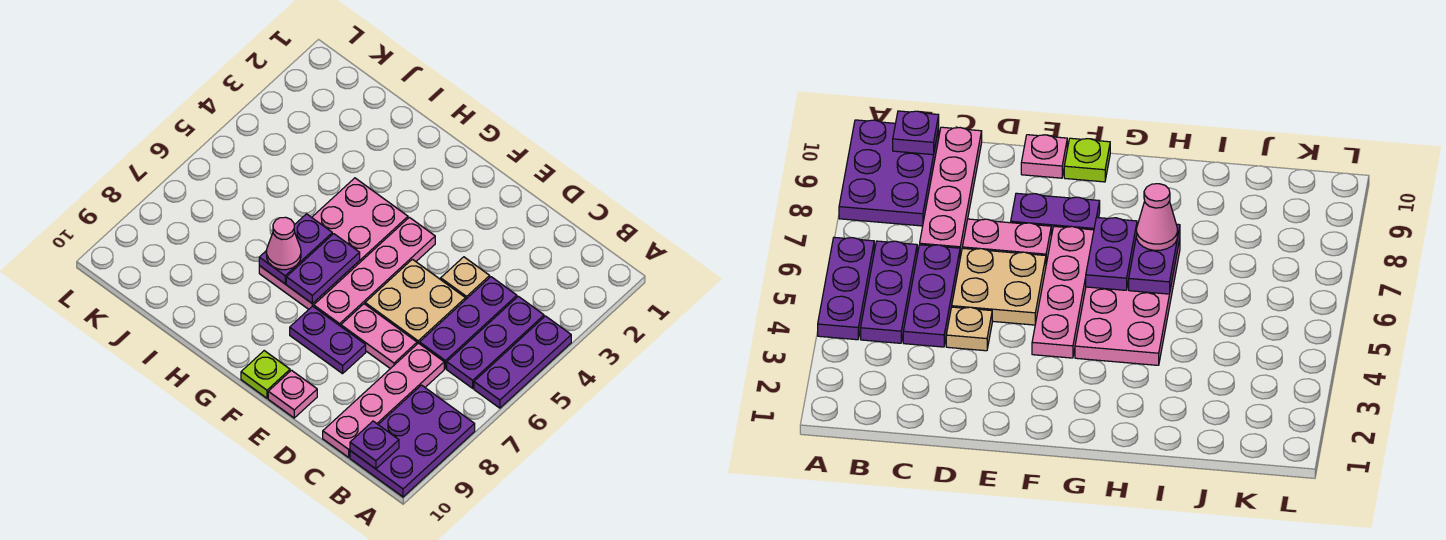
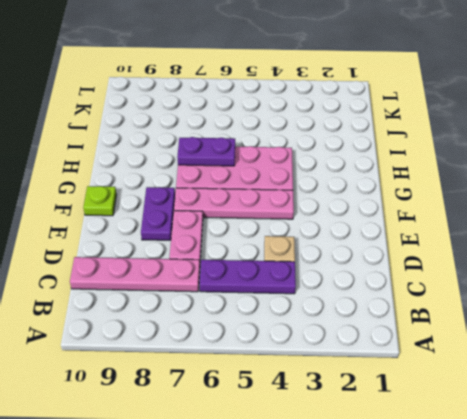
none -> purple plate A4:A6 level 1
none -> purple plate A8:B10 level 1
none -> purple plate B4:B6 level 1

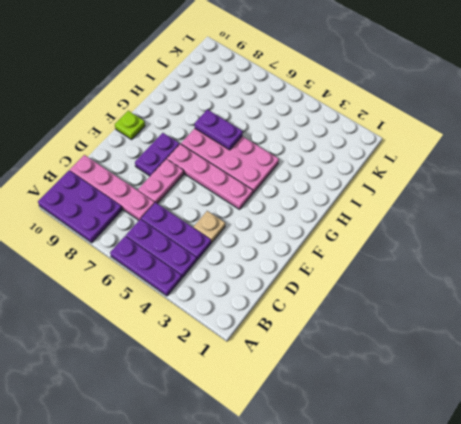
none -> tan plate D5:E6 level 1
none -> pink plate E10 level 1
none -> purple plate B10 level 2

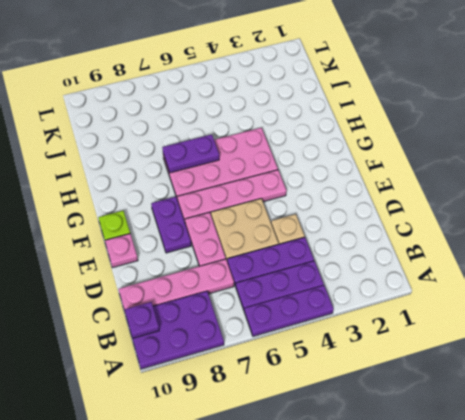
none -> purple plate G6:G7 level 2
none -> pink cone H7 level 3

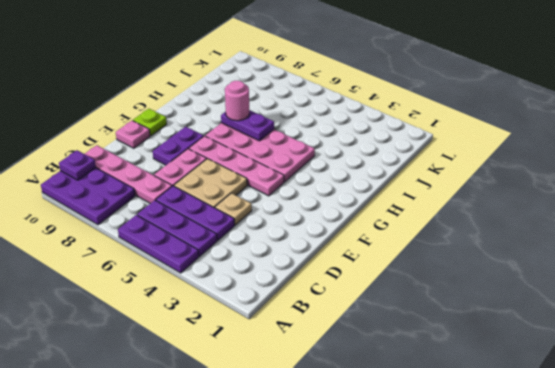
pink round brick H7 level 3 -> pink cone H7 level 3
none -> purple plate G6:G7 level 2

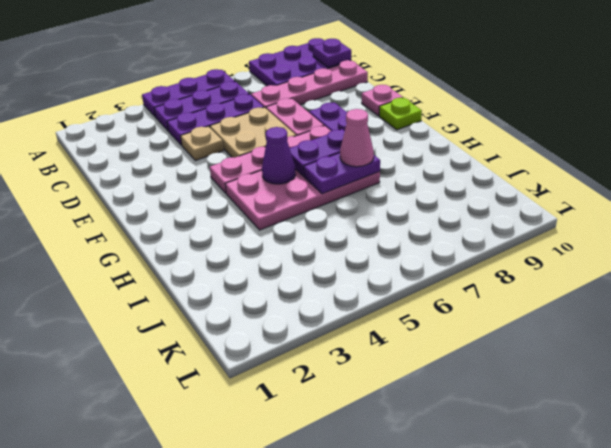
purple cone G5 level 2 -> none

